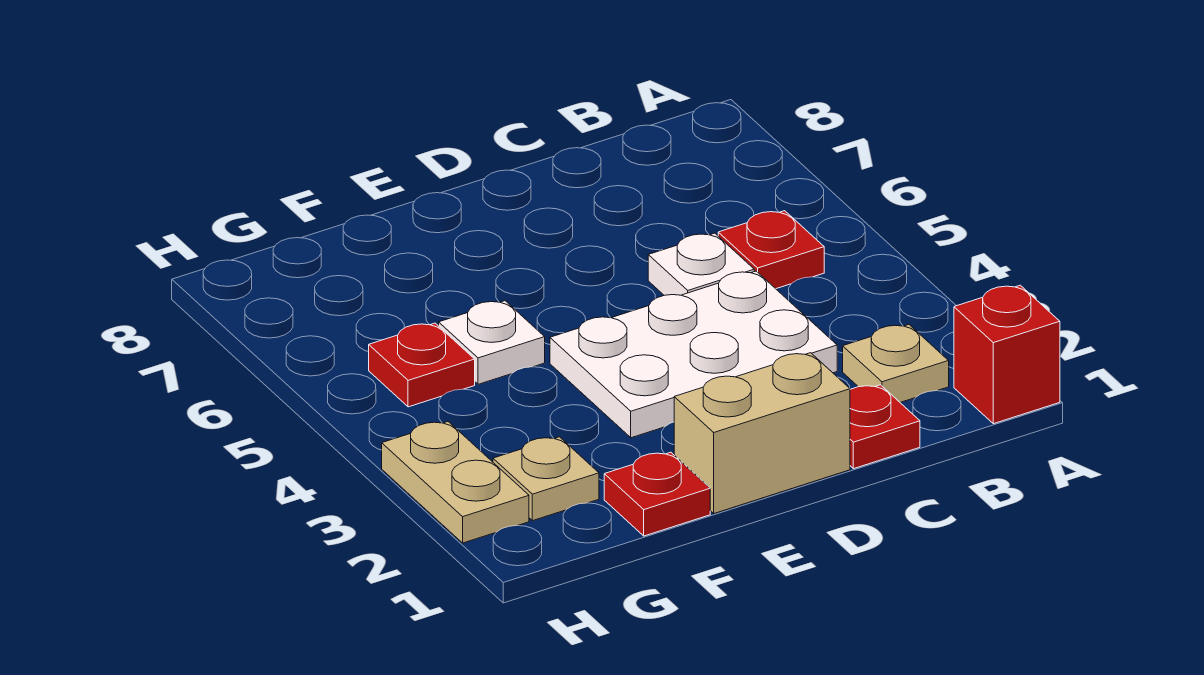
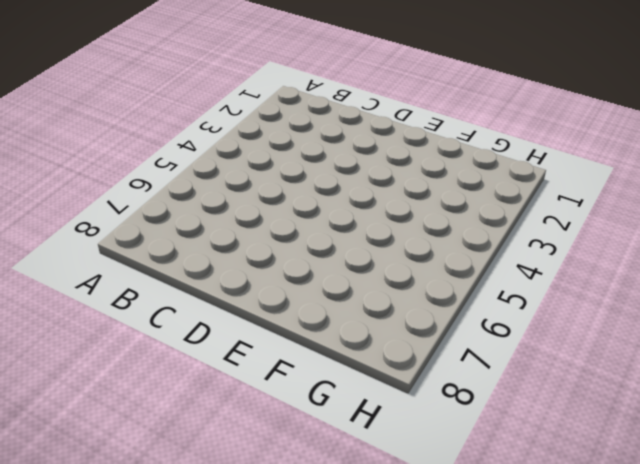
none -> red brick A1 level 1
none -> tan plate B2 level 1
none -> red plate B5 level 1

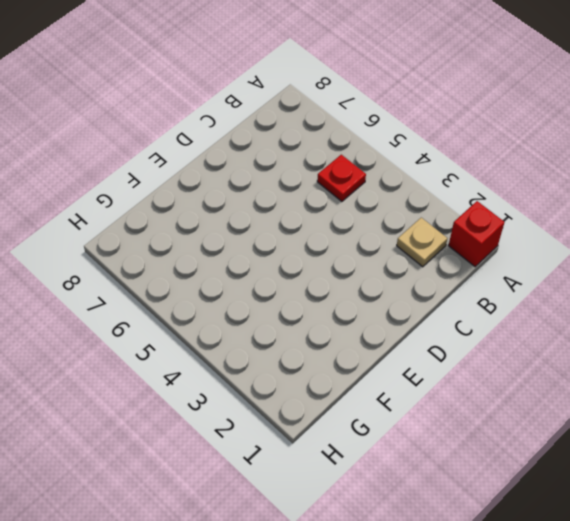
none -> red plate C1 level 1
none -> white plate C3:E4 level 1
none -> white plate C5 level 1

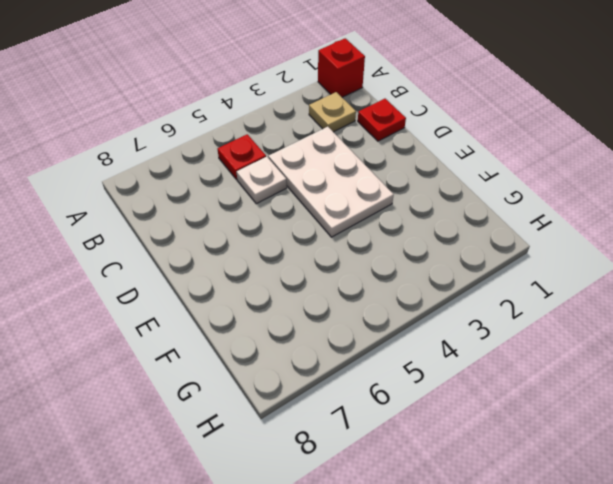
none -> tan brick D1:E1 level 1
none -> red plate F1 level 1
none -> white plate F5 level 1

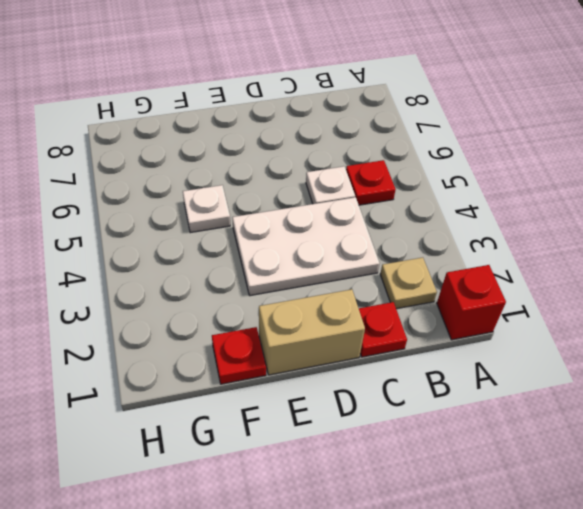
none -> tan plate G2 level 1
none -> red plate G5 level 1
none -> tan plate H2:H3 level 1

